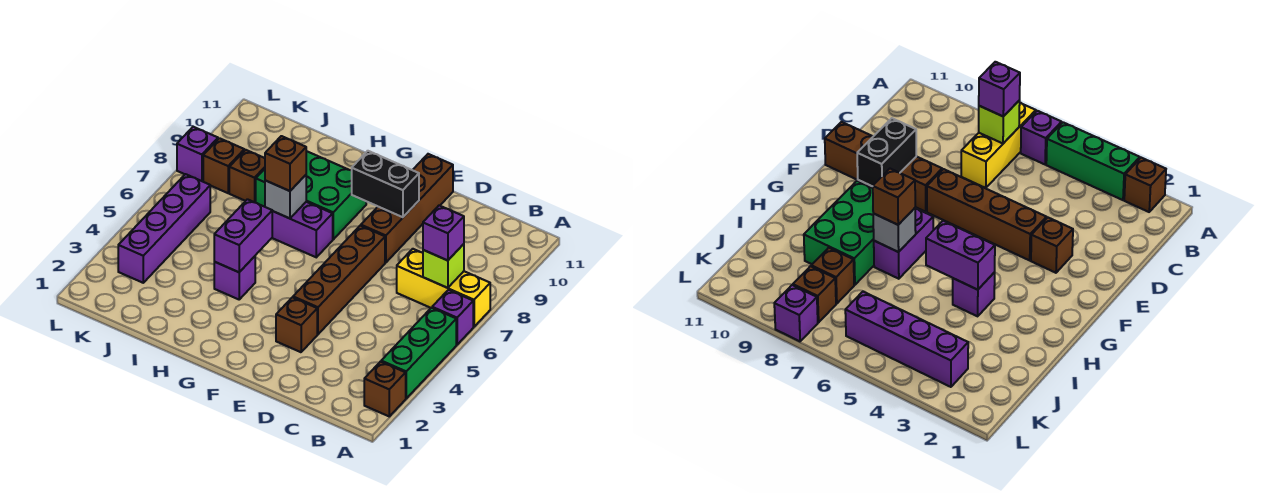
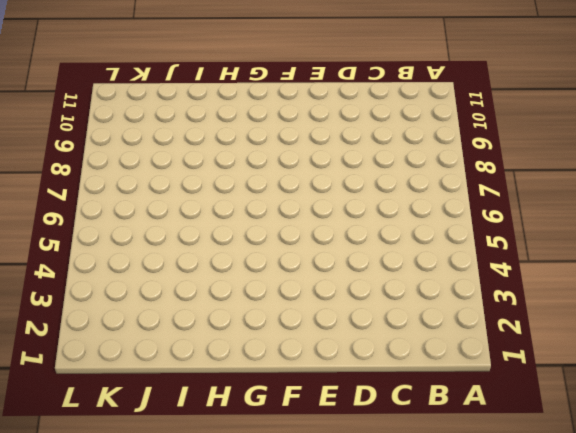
none -> brown brick A2 level 1
none -> green brick A3:A5 level 1
none -> purple brick A6 level 1

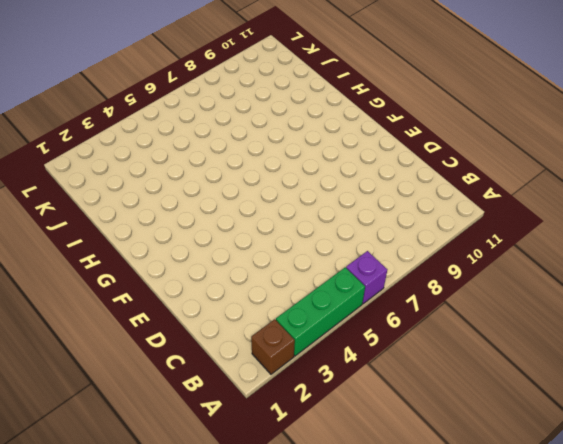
none -> yellow brick A7:C7 level 1
none -> brown brick E3 level 1
none -> brown brick E4:E7 level 1

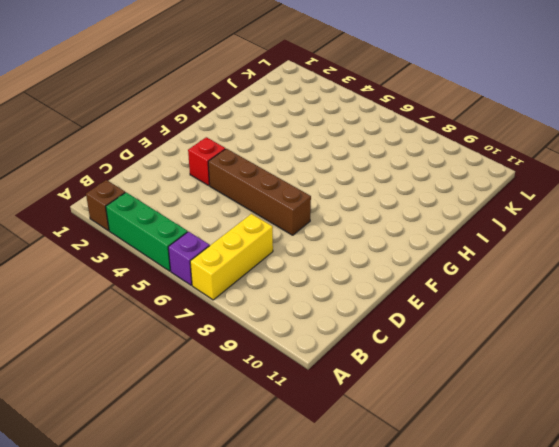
red brick E3 level 1 -> brown brick E3 level 1
none -> brown brick E8:E11 level 1
none -> purple brick G7:H7 level 1
none -> green brick G8:I9 level 1

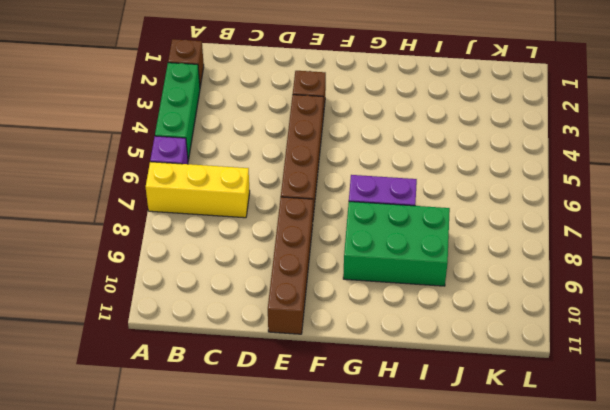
none -> purple brick H4 level 1
none -> brown brick J8 level 1
none -> purple brick K3:K6 level 1

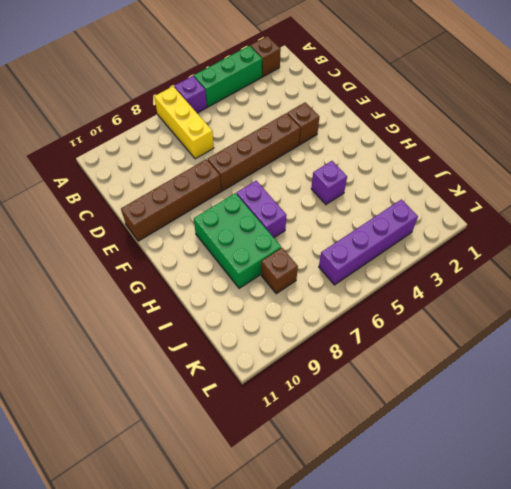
none -> brown brick K8 level 1
none -> purple brick L8 level 1
none -> lime brick B7 level 2

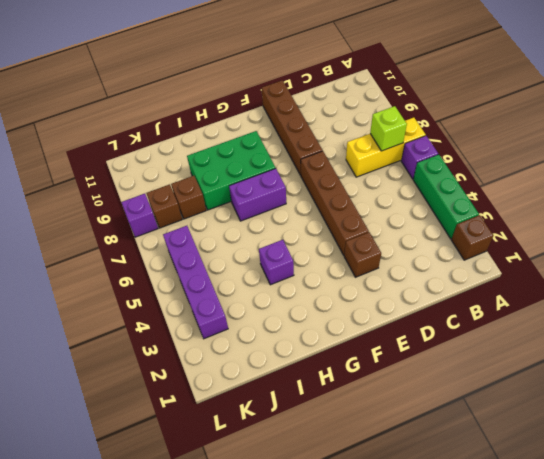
none -> black brick E9:F9 level 2
none -> purple brick H4:H5 level 2
none -> grey brick H7 level 2

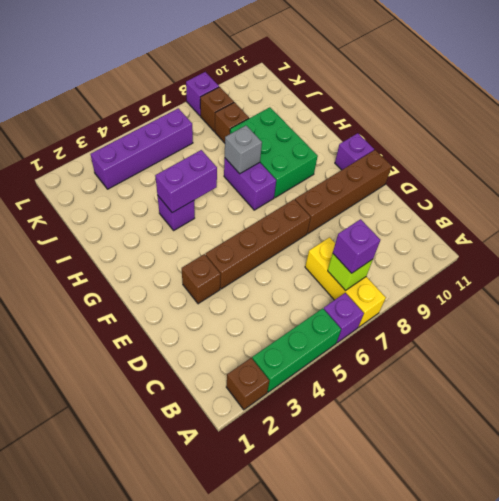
purple brick F11 level 1 -> none
none -> black brick E9:F9 level 2
none -> brown brick H7 level 3

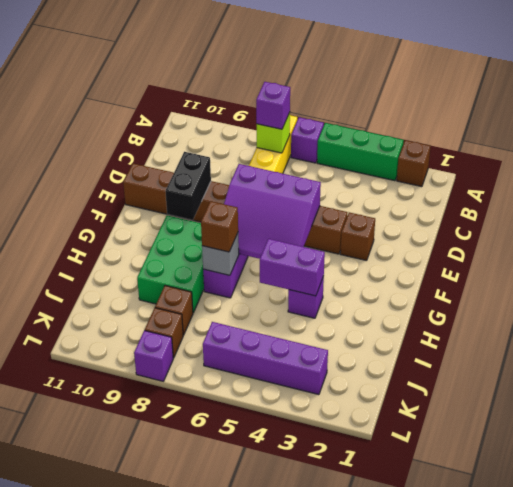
purple slope E5:G7 level 2 top E -> none

